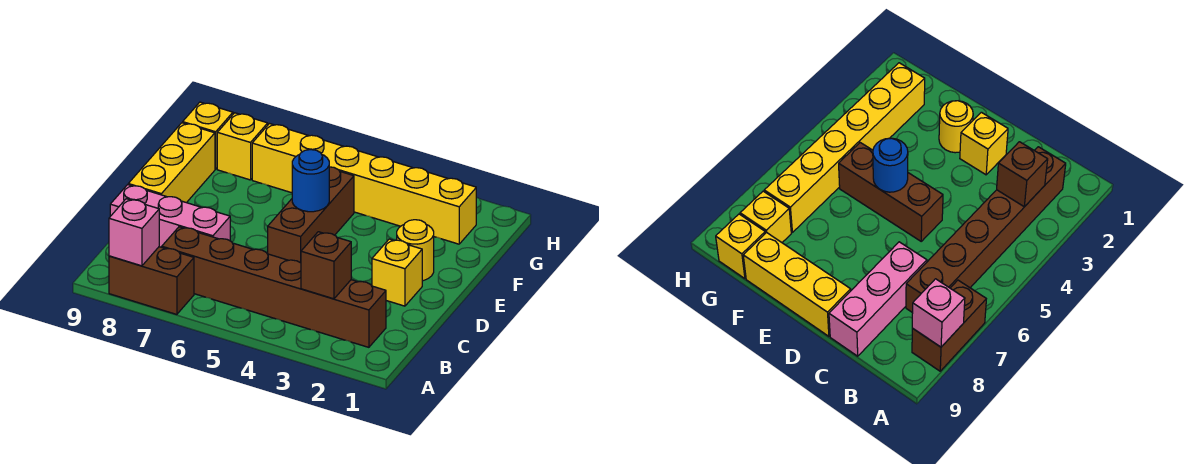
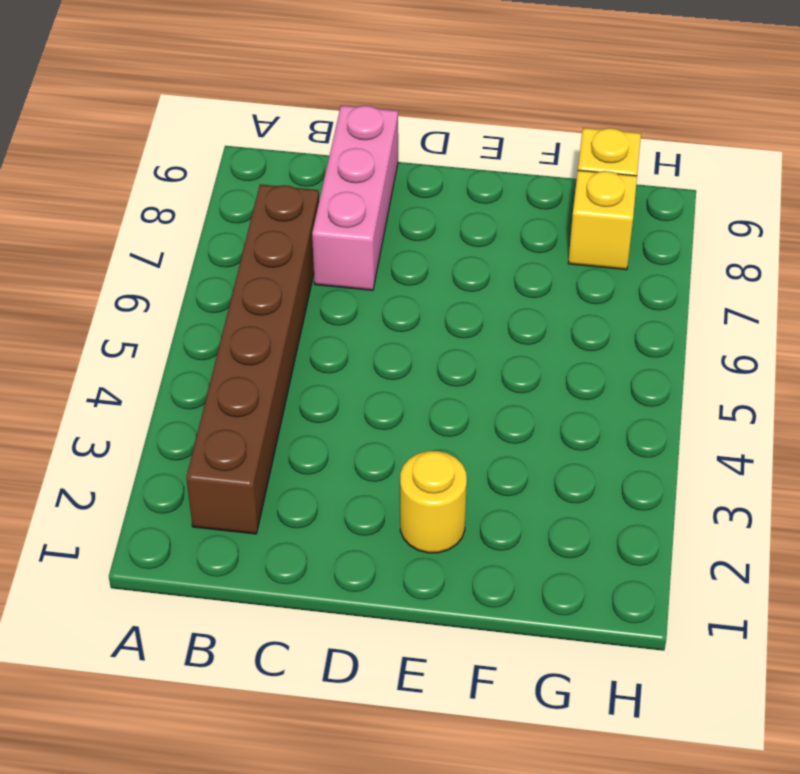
none -> brown brick A7:A8 level 1
none -> yellow brick D2 level 1
none -> brown brick D5:F5 level 1

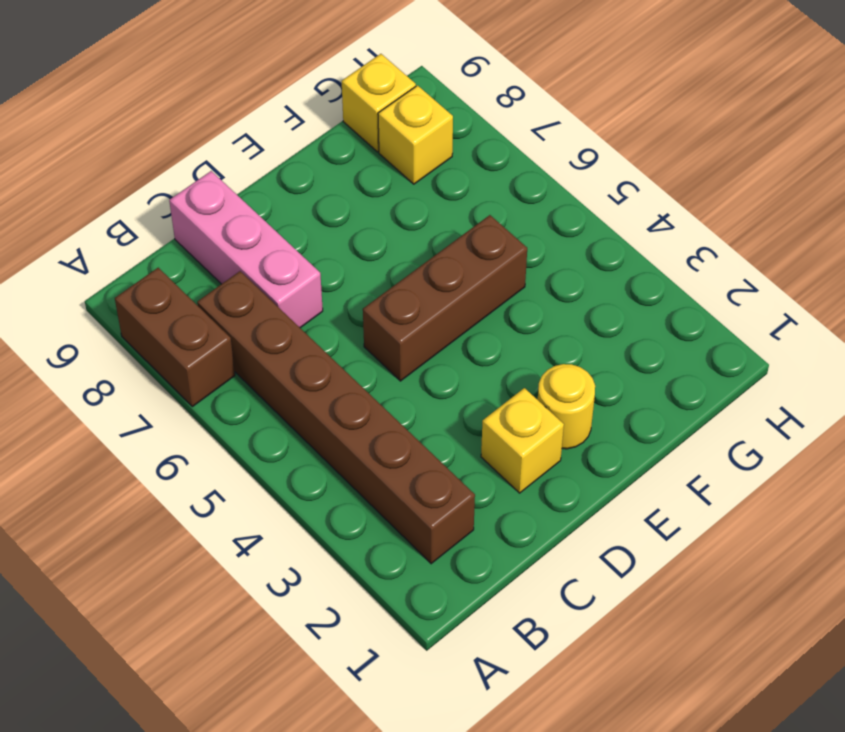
none -> yellow brick D9:F9 level 1
none -> yellow brick G2:G7 level 1
none -> pink brick A8 level 2

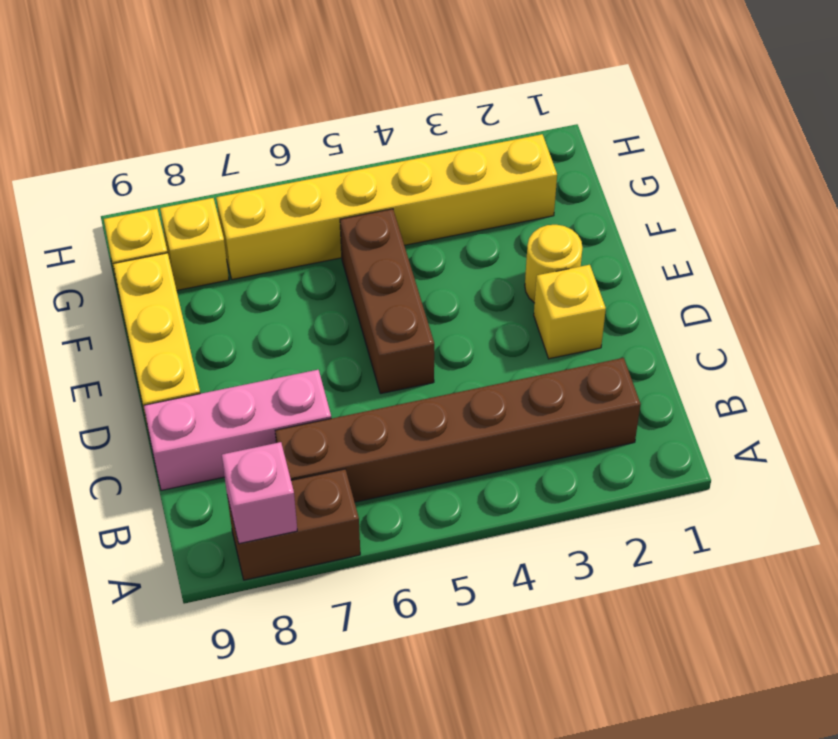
none -> brown brick B3 level 2
none -> blue round brick E5 level 2

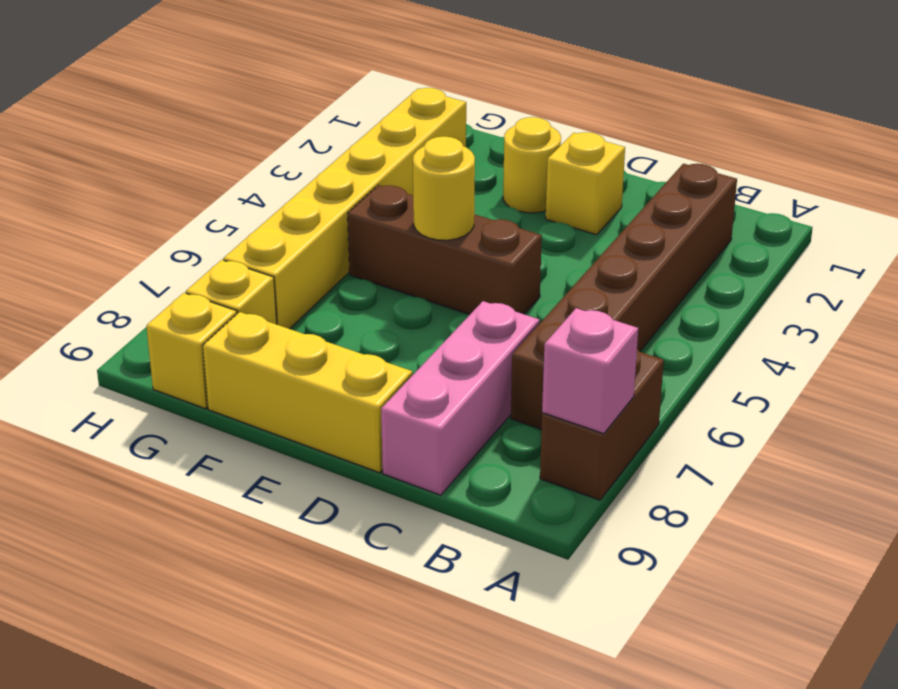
yellow round brick E5 level 2 -> blue round brick E5 level 2
none -> brown brick B3 level 2

